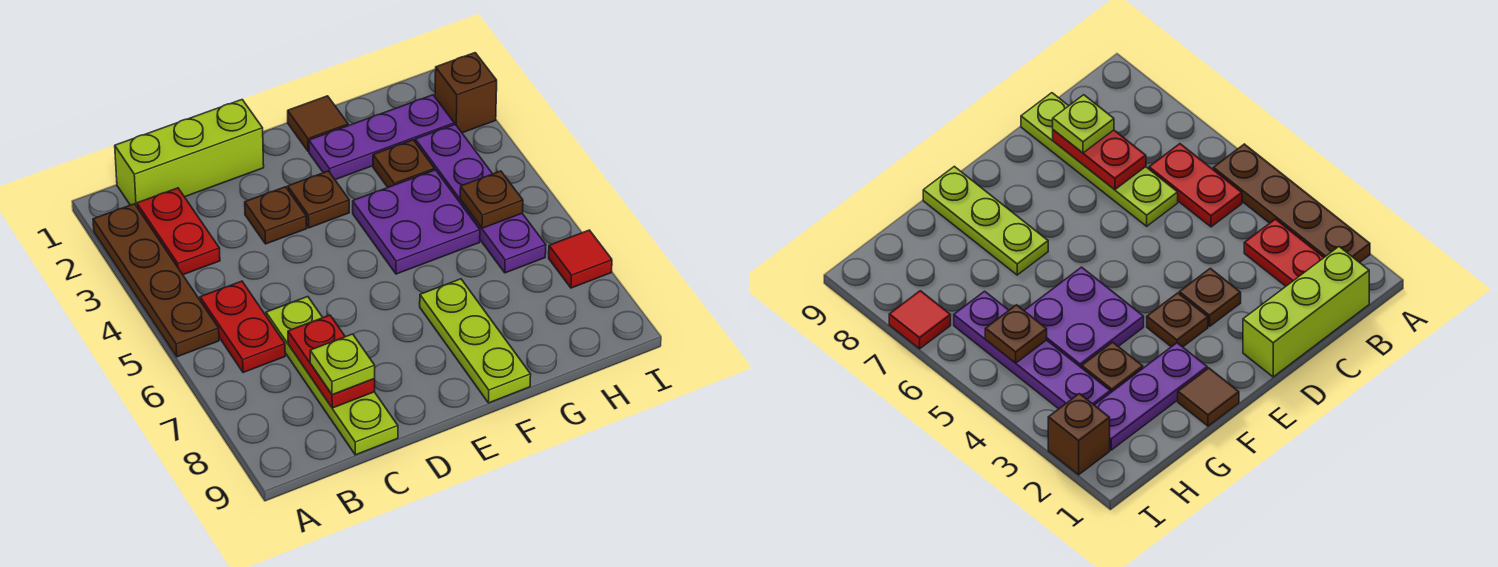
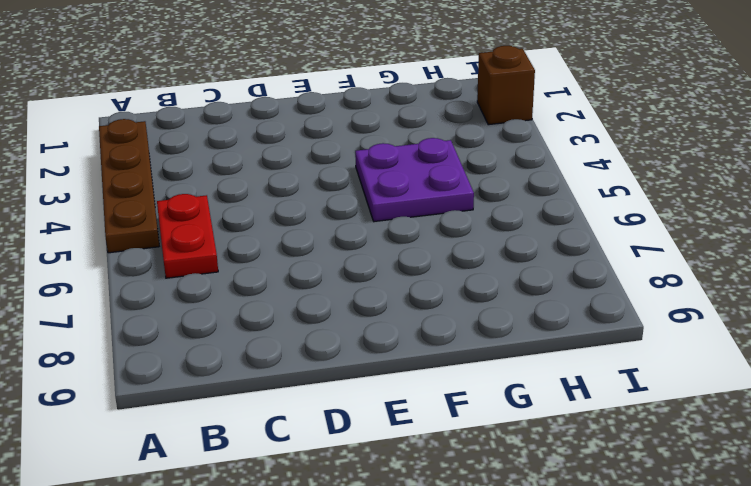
none -> lime brick B1:D1 level 1
none -> red plate B2:B3 level 1
none -> lime plate C6:C9 level 1

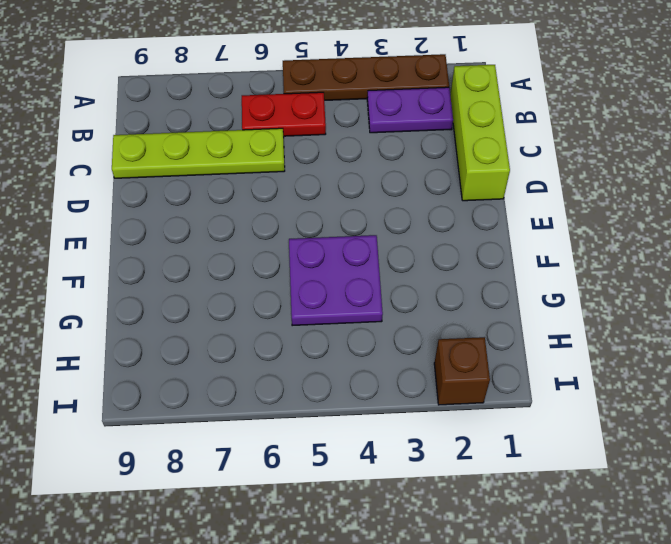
purple plate B2:B3 level 1 -> red plate B2:B3 level 1
none -> brown plate D3 level 1
none -> brown plate E3 level 1
none -> brown tile F1 level 1

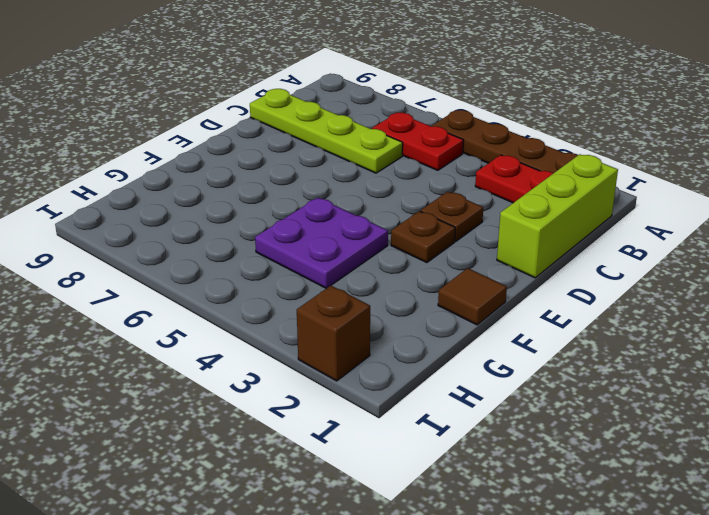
none -> purple plate F2:H2 level 1
none -> lime plate F7:F9 level 1
none -> brown plate G3 level 1

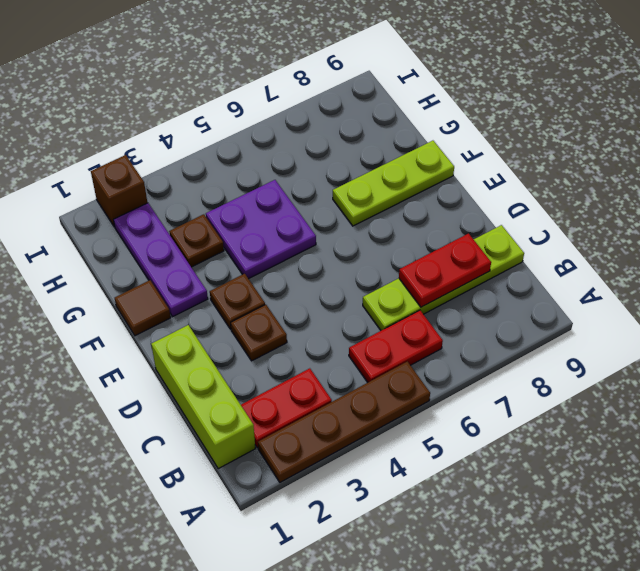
none -> purple plate H3:H6 level 1
none -> red tile I7 level 1
none -> brown plate H5 level 2

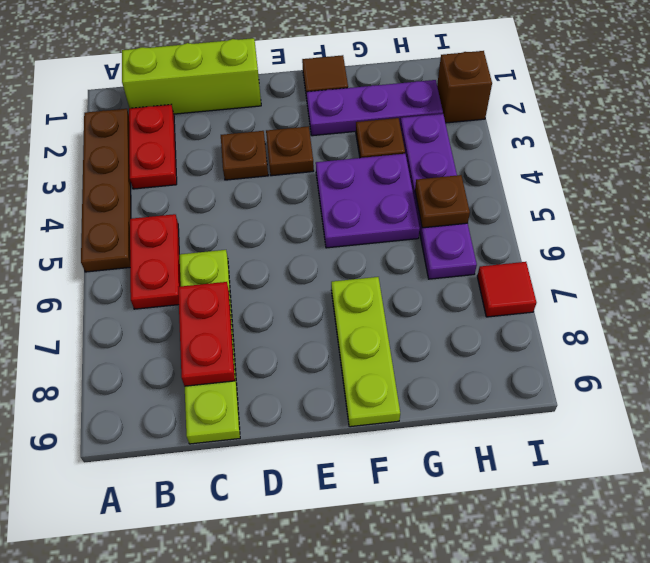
none -> lime plate C8 level 3

